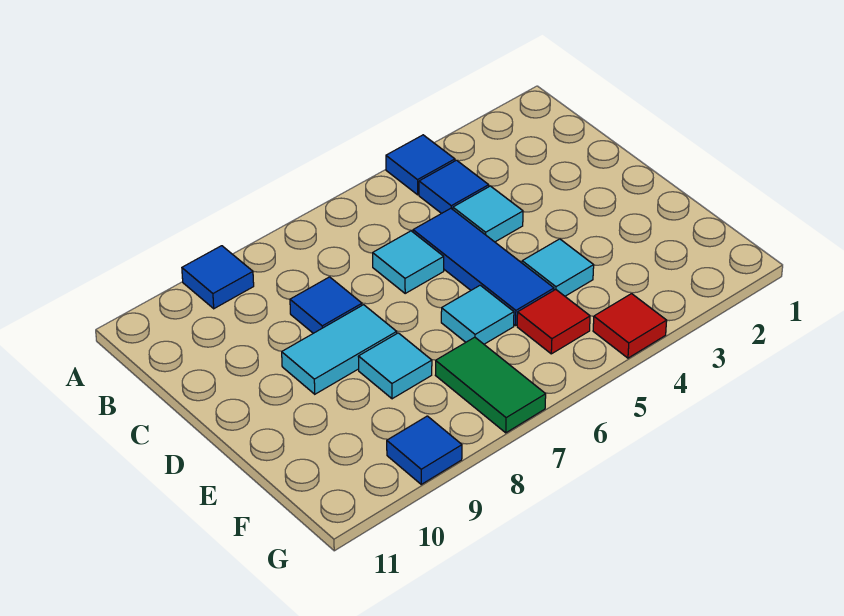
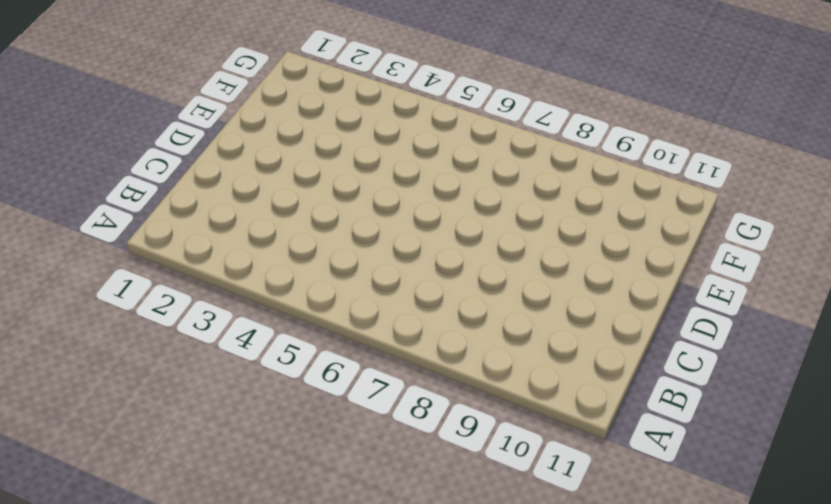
none -> blue tile A4 level 1
none -> blue tile A9 level 1
none -> blue tile B4 level 1

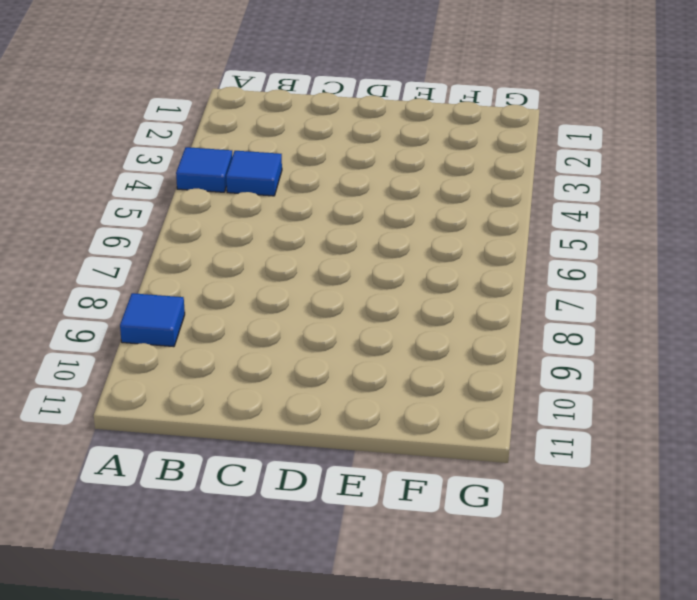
none -> cyan tile C4 level 1
none -> blue tile C5:E5 level 1
none -> cyan tile C6 level 1

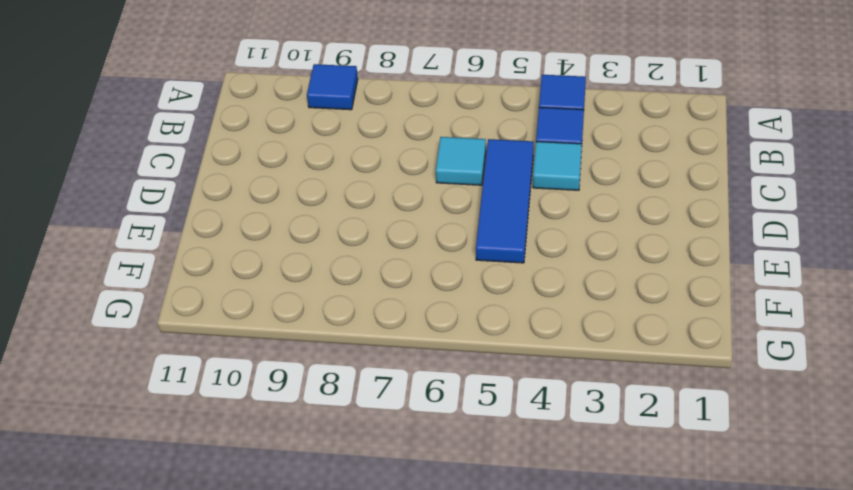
none -> blue tile C8 level 1
none -> cyan tile D8:D9 level 1
none -> cyan tile E4 level 1

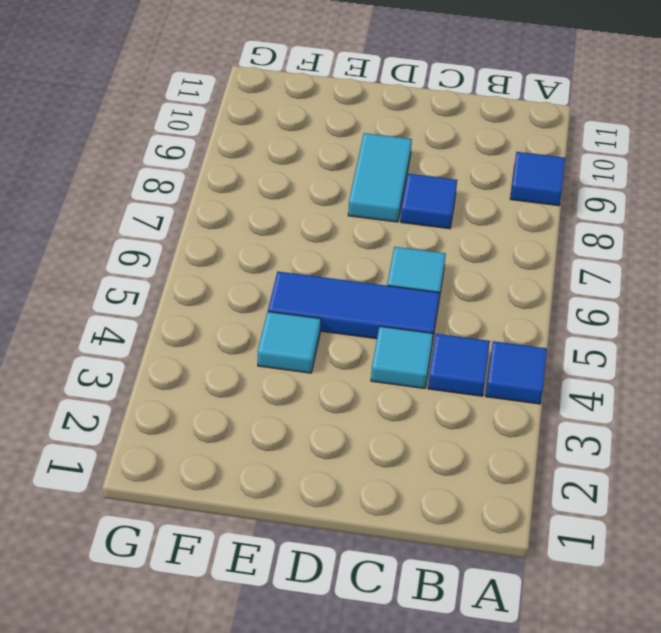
none -> cyan tile E6 level 1
none -> cyan tile E8 level 1
none -> red tile F5 level 1

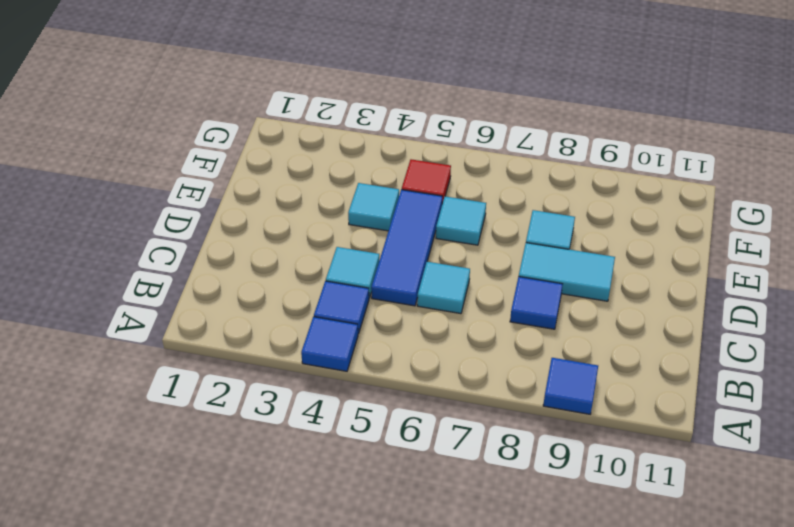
none -> green tile F7:G7 level 1
none -> red tile G4 level 1
none -> blue tile G9 level 1

